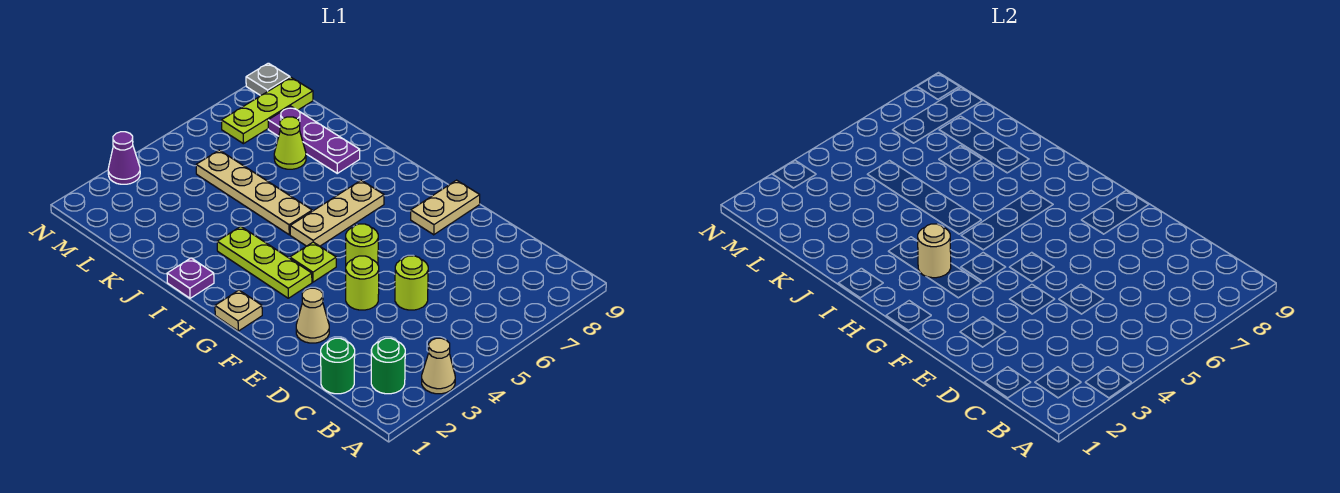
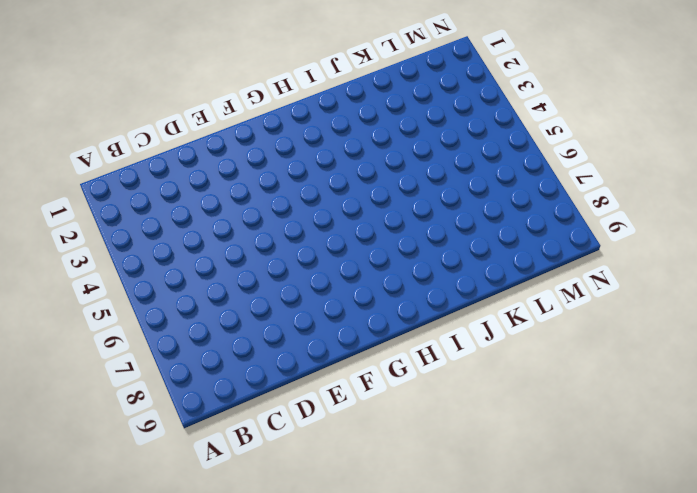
none -> tan cone A3 level 1
none -> green round brick B2 level 1
none -> green round brick C1 level 1

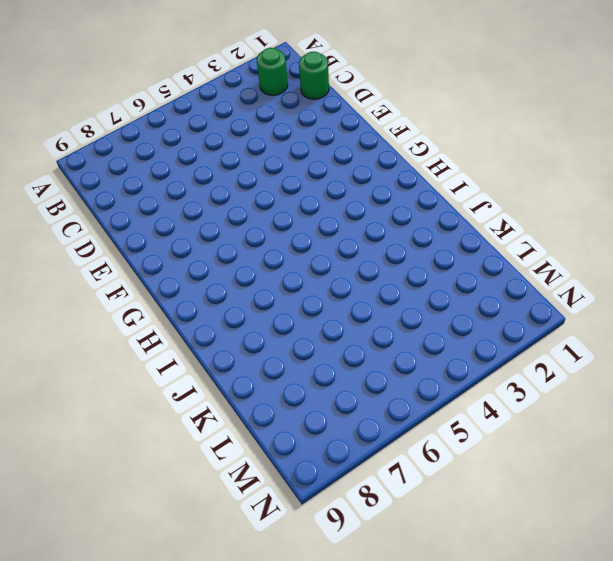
none -> tan cone A3 level 1
none -> lime round brick D5 level 1
none -> tan cone E2 level 1

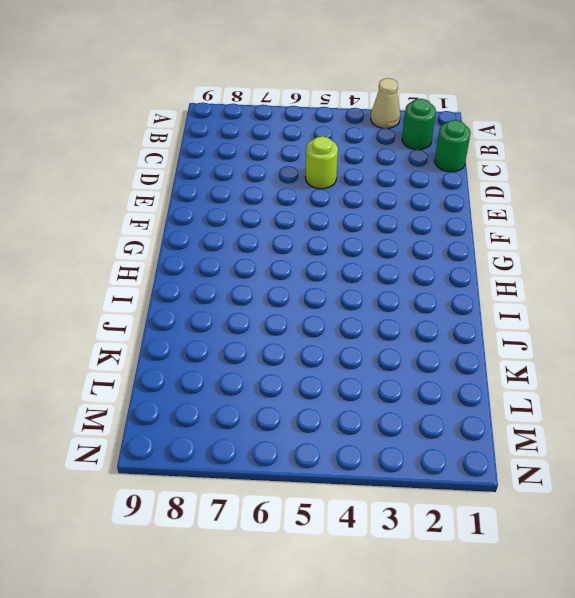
none -> tan cone E2 level 1
none -> lime round brick E4 level 1
none -> lime round brick F5 level 1

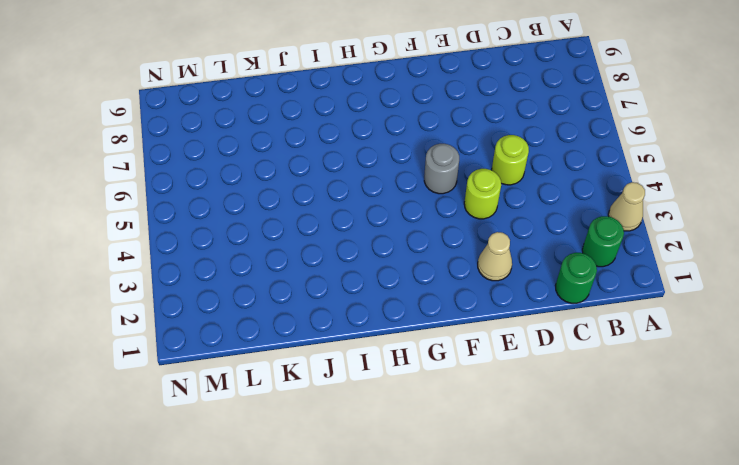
grey round brick F5 level 1 -> lime round brick F5 level 1
none -> tan plate F8:F9 level 1
none -> tan plate G1 level 1
none -> lime plate G3:I3 level 1

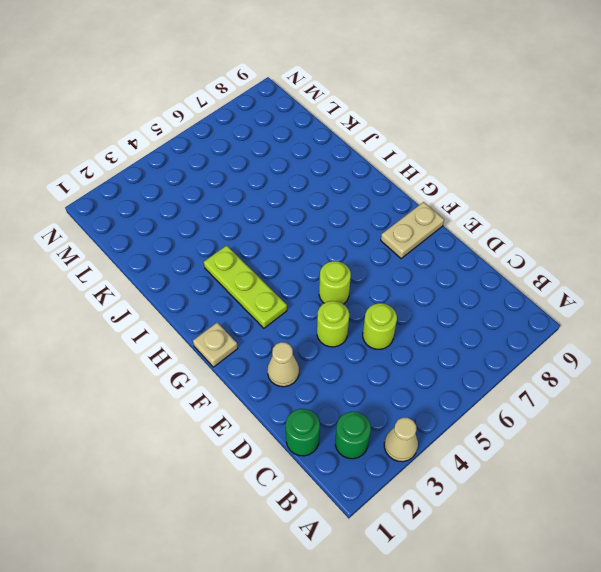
none -> lime plate G4 level 1
none -> tan plate H5:H7 level 1
none -> purple plate I1 level 1

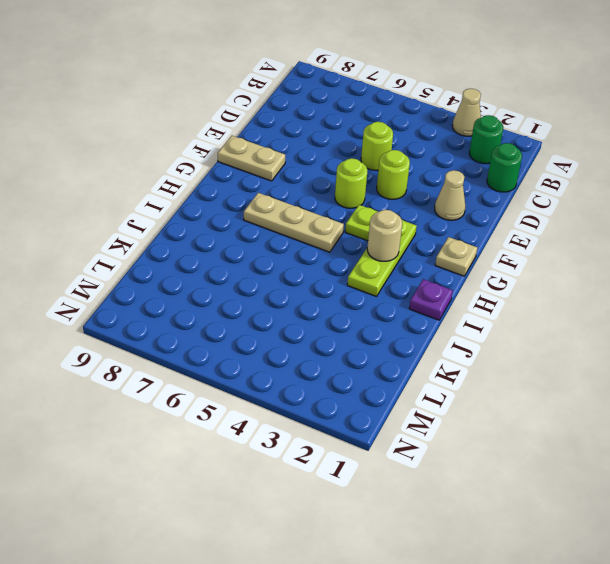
none -> tan plate I5:L5 level 1
none -> purple plate J8:L8 level 1
none -> lime cone K7 level 1

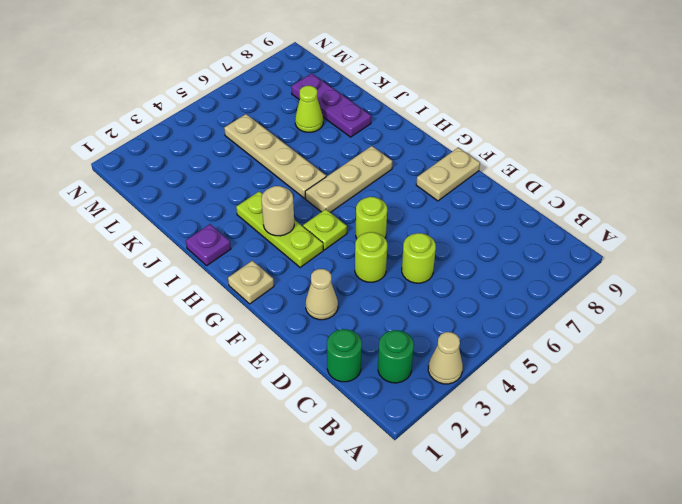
none -> lime plate M7:M9 level 1
none -> purple cone N3 level 1
none -> grey plate N9 level 1

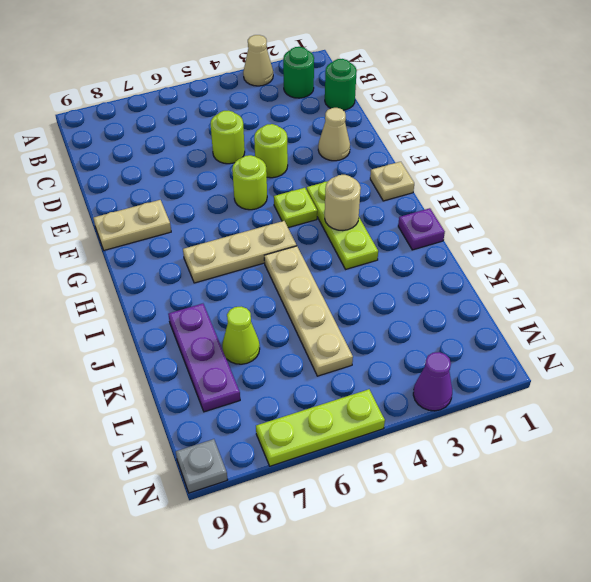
lime plate N5:N7 level 1 -> lime plate M7:M9 level 1

